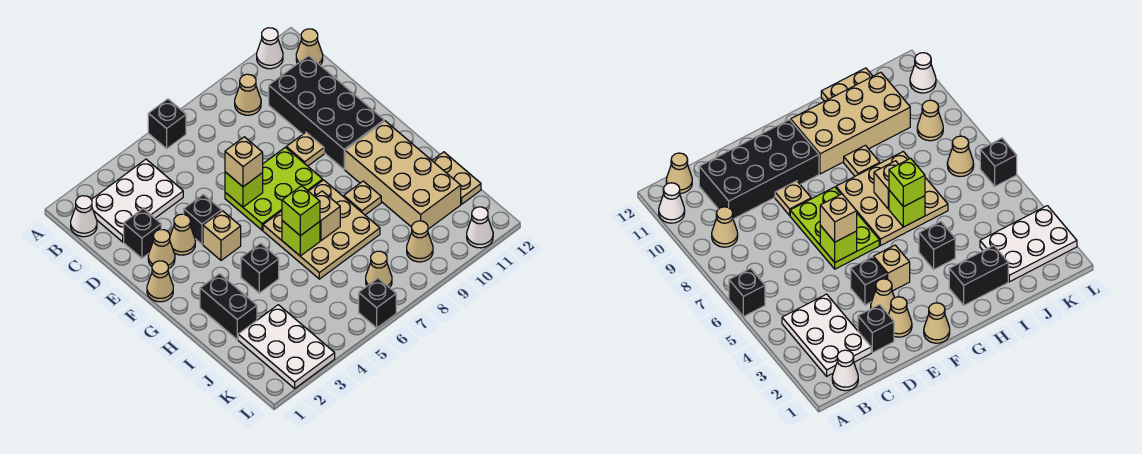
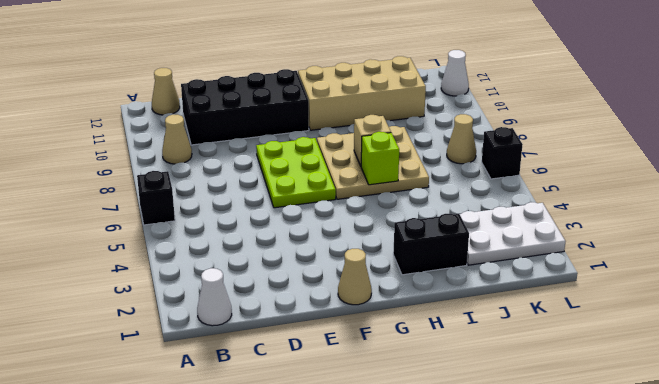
none -> white cone A11 level 1
none -> white plate B2:C4 level 1
none -> black brick D2 level 1
none -> tan cone E2 level 1

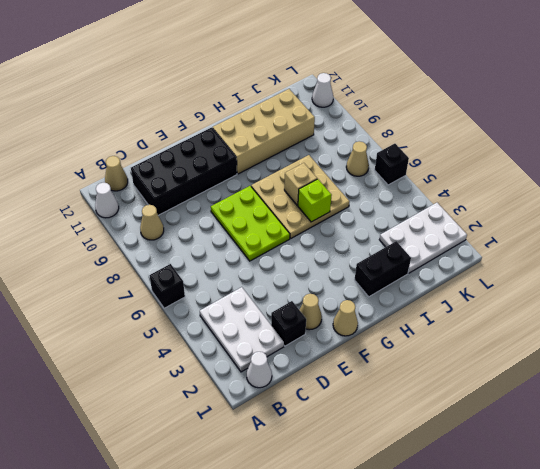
none -> tan cone E3 level 1
none -> black brick E4 level 1
none -> tan plate E9 level 1
none -> tan brick F4 level 1

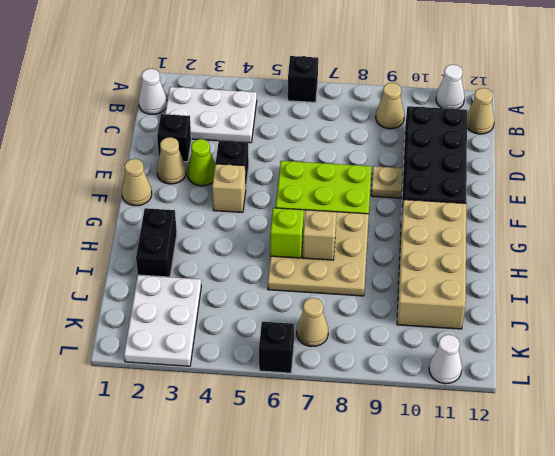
lime cone E3 level 1 -> tan cone E3 level 1
none -> black brick H4 level 1
none -> tan plate H9 level 1
none -> tan plate I12:J12 level 1
none -> tan cone K9 level 1

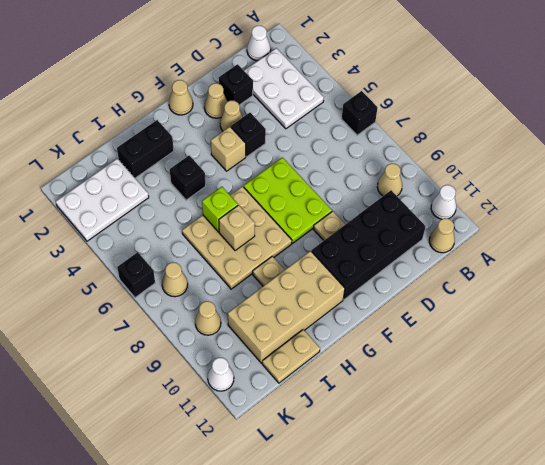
none -> lime brick E6 level 2
none -> tan brick E6 level 3
none -> lime brick H6 level 3

